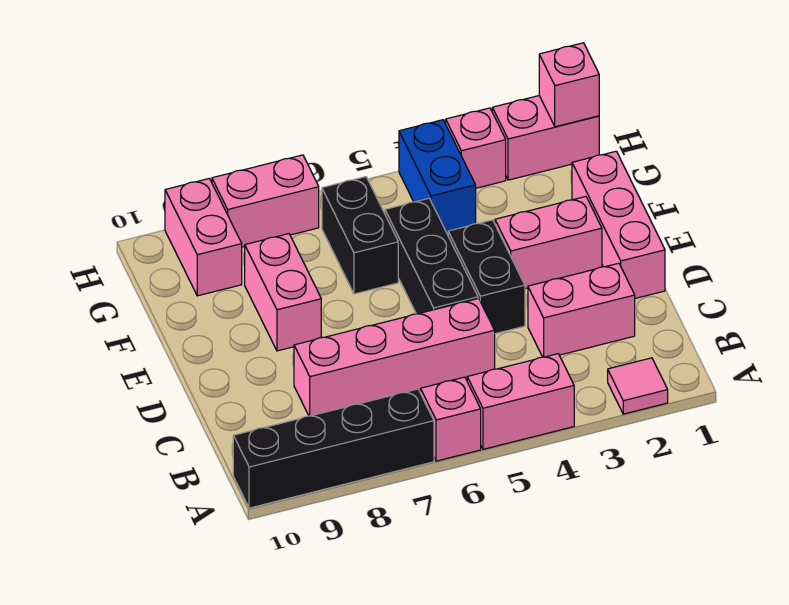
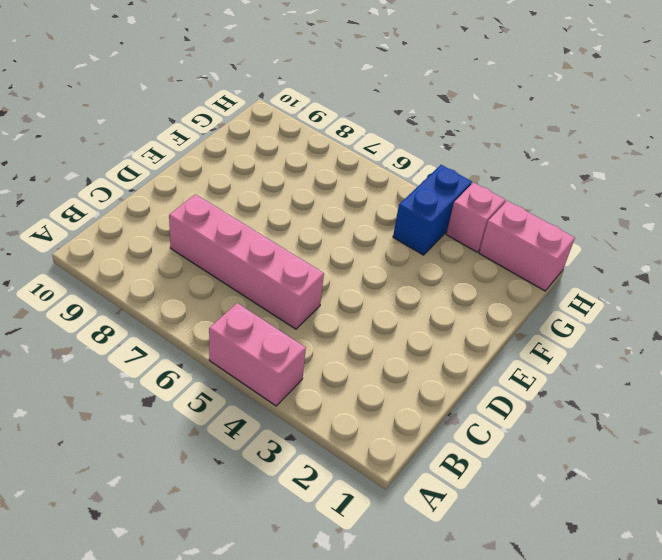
none -> pink tile A2 level 1
none -> pink brick A6 level 1
none -> black brick A7:A10 level 1

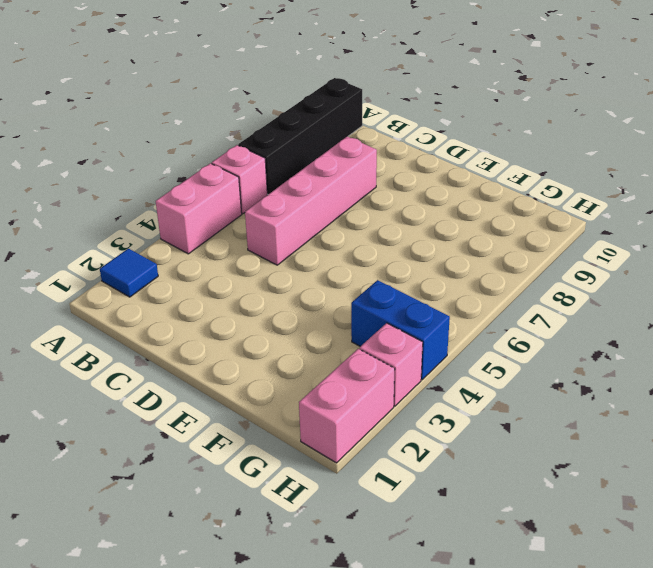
blue tile A2 level 1 -> pink tile A2 level 1
none -> pink brick C2:C3 level 1
none -> pink brick D1:F1 level 1
none -> black brick D4:E4 level 1

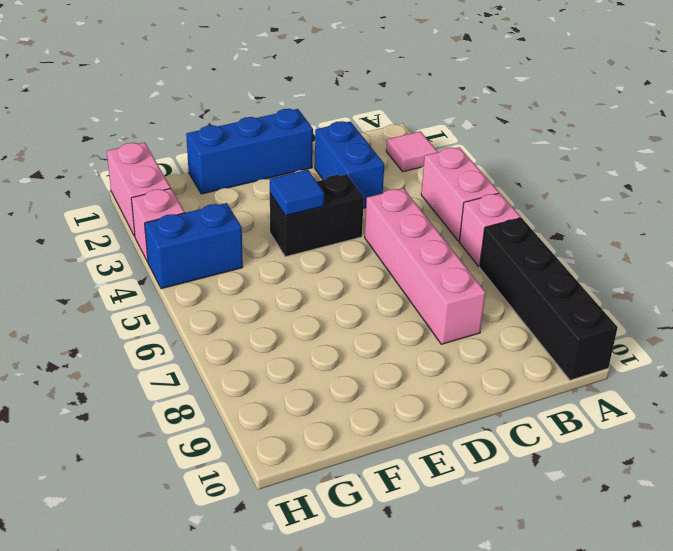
blue brick C2:C3 level 1 -> pink brick C2:C3 level 1
blue brick D1:F1 level 1 -> pink brick D1:F1 level 1
blue tile E4 level 2 -> none
none -> black brick D5:F5 level 1
none -> pink brick E2:E3 level 1
none -> pink brick E8:F8 level 1

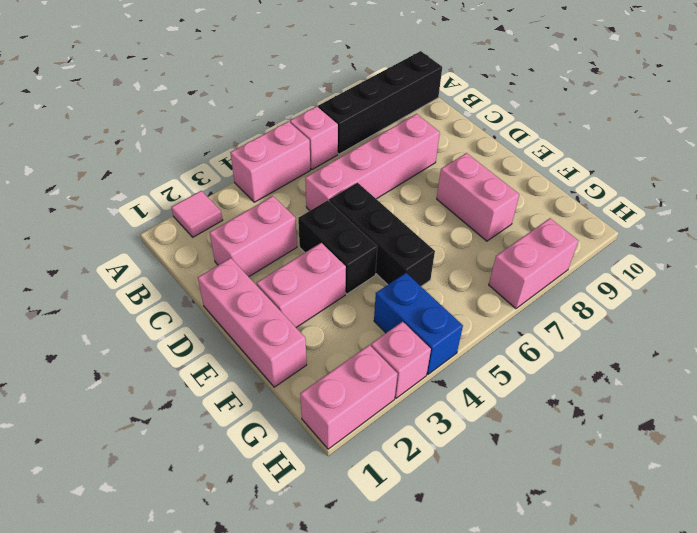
none -> black brick F6:G6 level 1
none -> pink brick G9:H9 level 1
none -> pink brick H1 level 2

